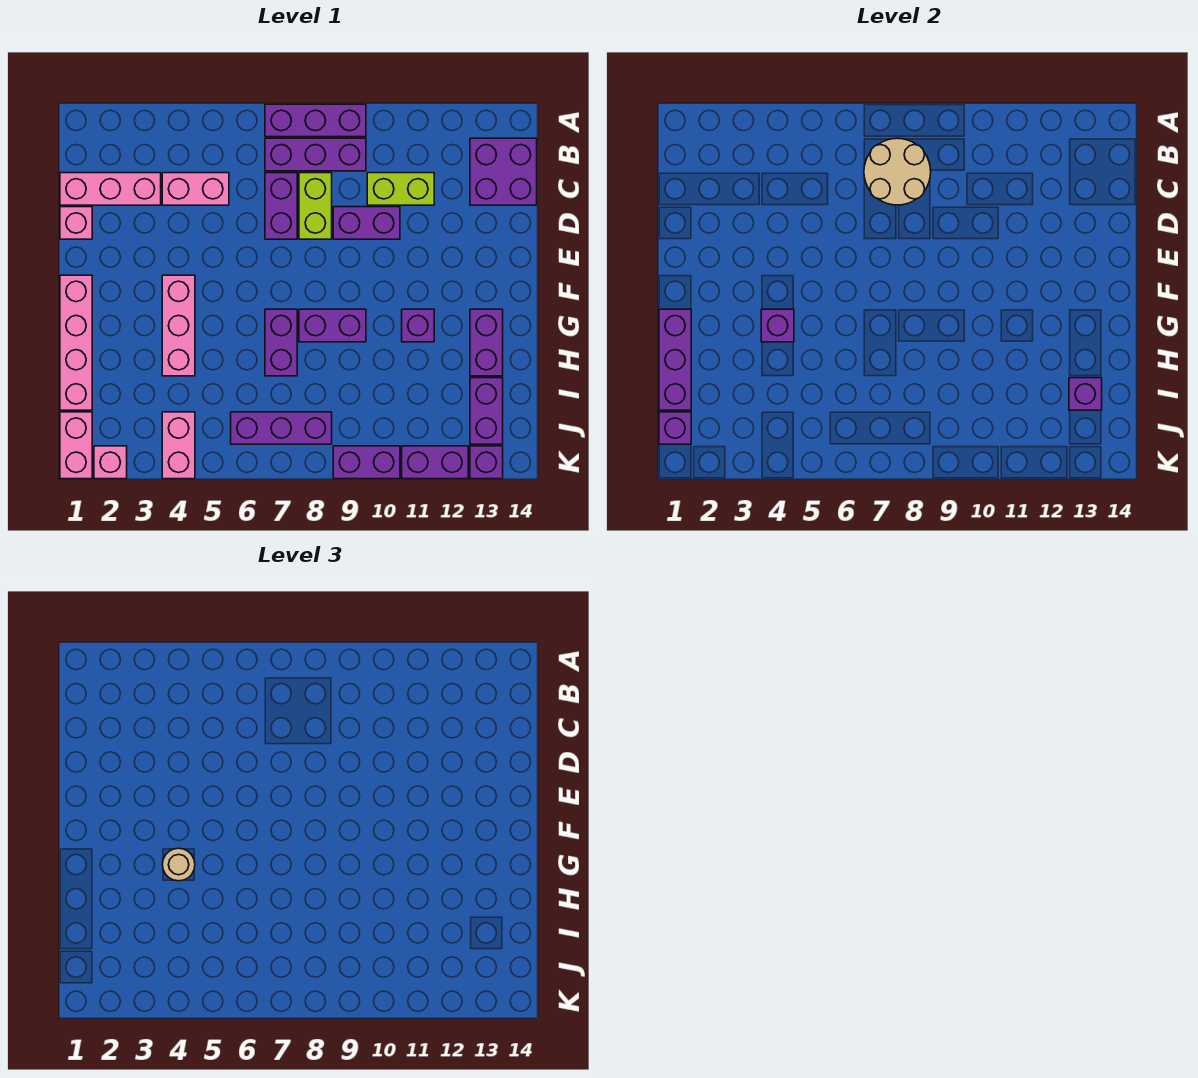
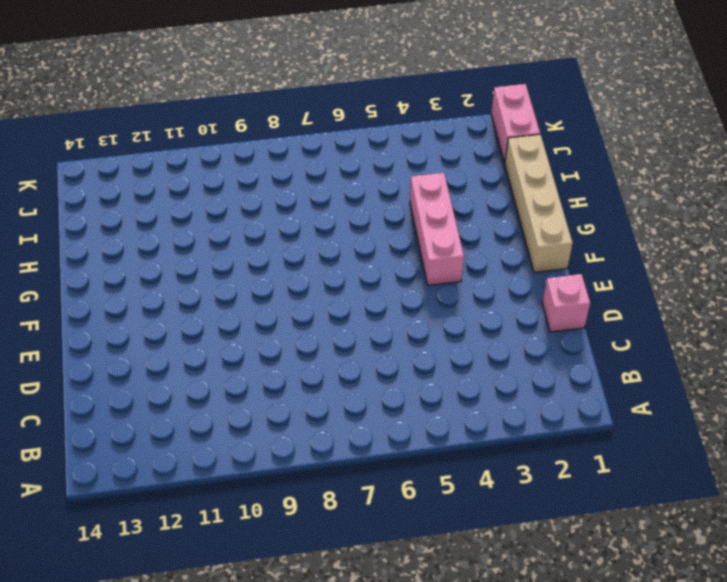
tan brick F1:I1 level 1 -> pink brick F1:I1 level 1
none -> purple brick A7:A9 level 1
none -> purple brick B7:B9 level 1
none -> purple brick B13:C14 level 1
none -> pink brick C1:C3 level 1

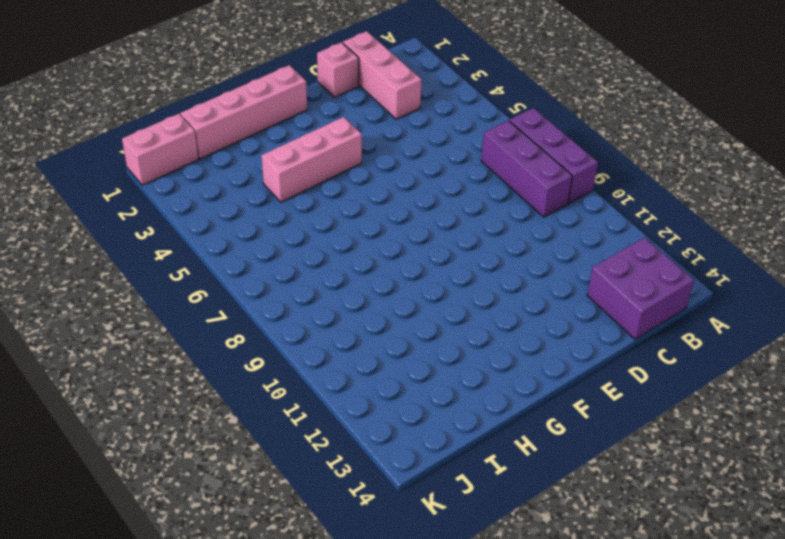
none -> pink brick C4:C5 level 1
none -> purple brick C7:D7 level 1
none -> lime brick C8:D8 level 1
none -> lime brick C10:C11 level 1

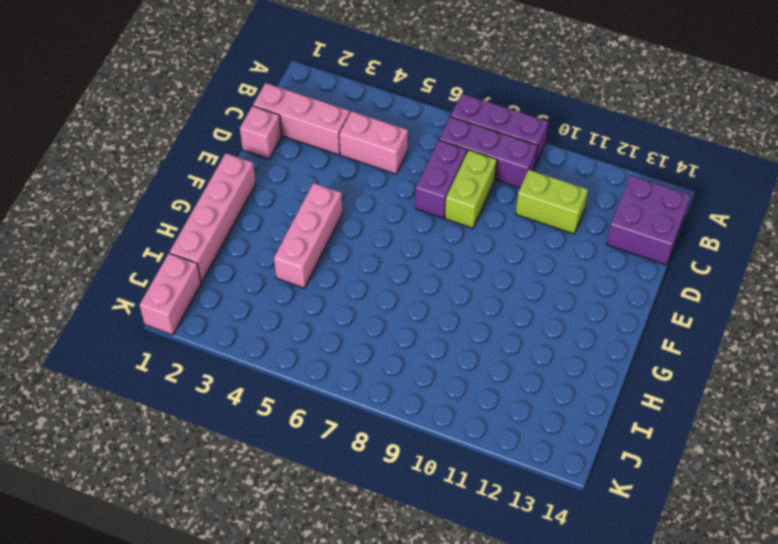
none -> purple brick D9:D10 level 1
none -> purple brick G7:H7 level 1
none -> purple brick G8:G9 level 1
none -> purple brick G11 level 1

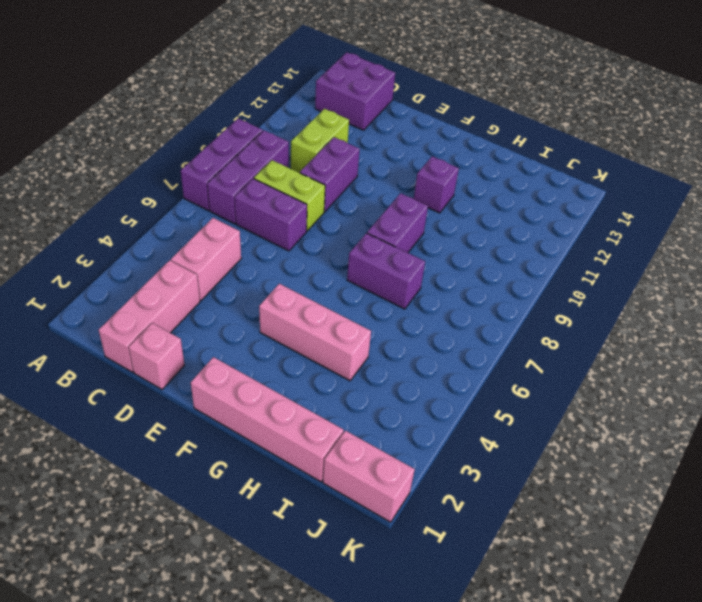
none -> purple brick G13:H13 level 1
none -> purple brick I13:J13 level 1
none -> pink brick J4:K4 level 1
none -> purple brick J6:J8 level 1

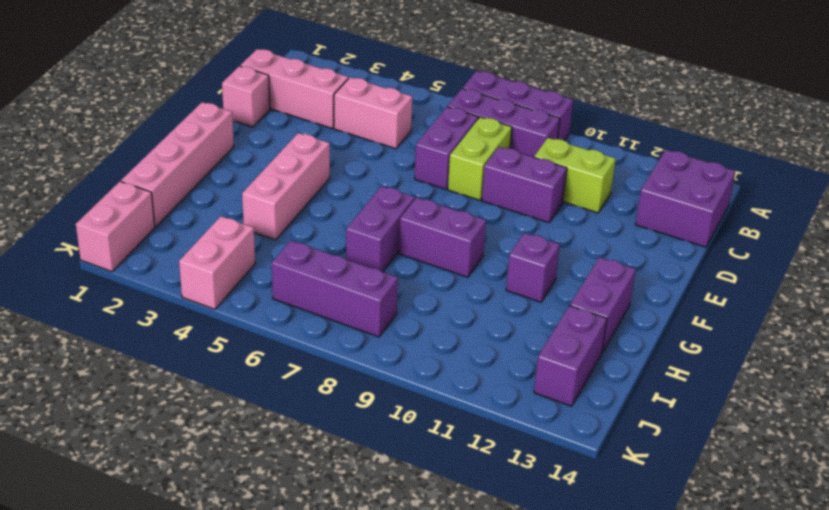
none -> pink brick K2 level 1
none -> purple brick K9:K10 level 1
none -> purple brick K11:K12 level 1
none -> purple brick K13 level 1

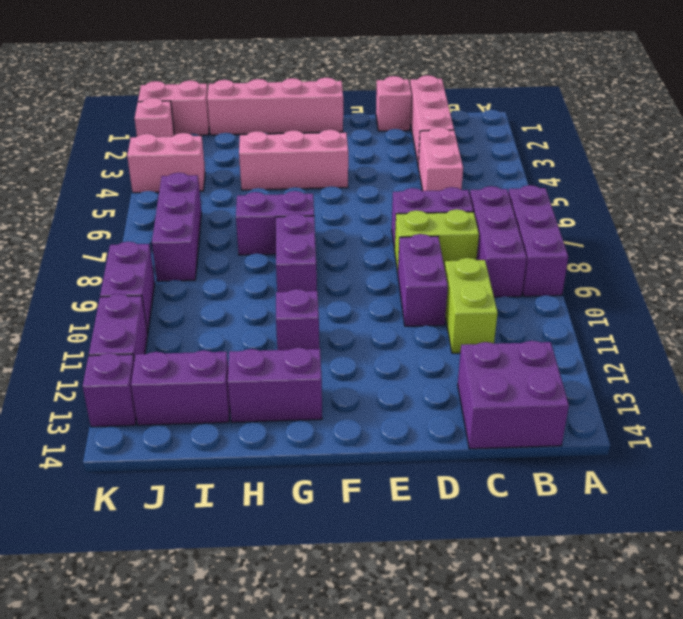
none -> tan round brick B7:C8 level 2
none -> purple brick G1:I1 level 2
none -> purple brick G4 level 2
none -> purple brick I13 level 2

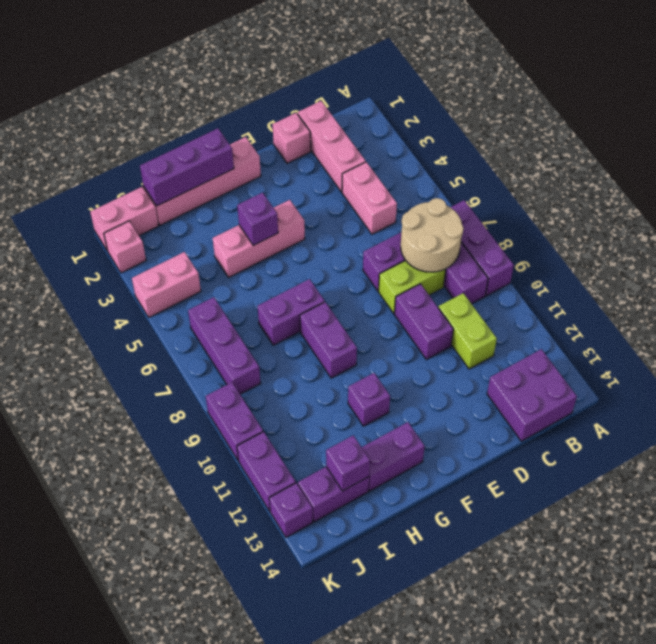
none -> purple brick J1 level 2
none -> tan round brick G4 level 3

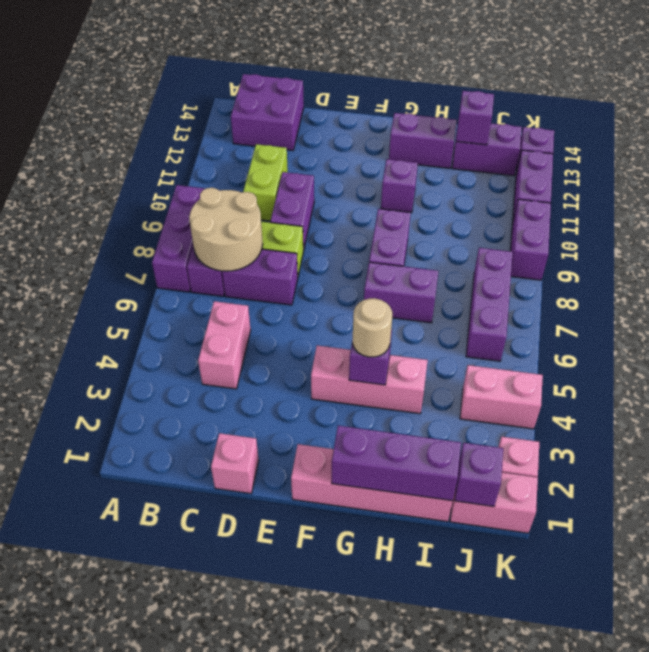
none -> pink brick C1:C3 level 1

